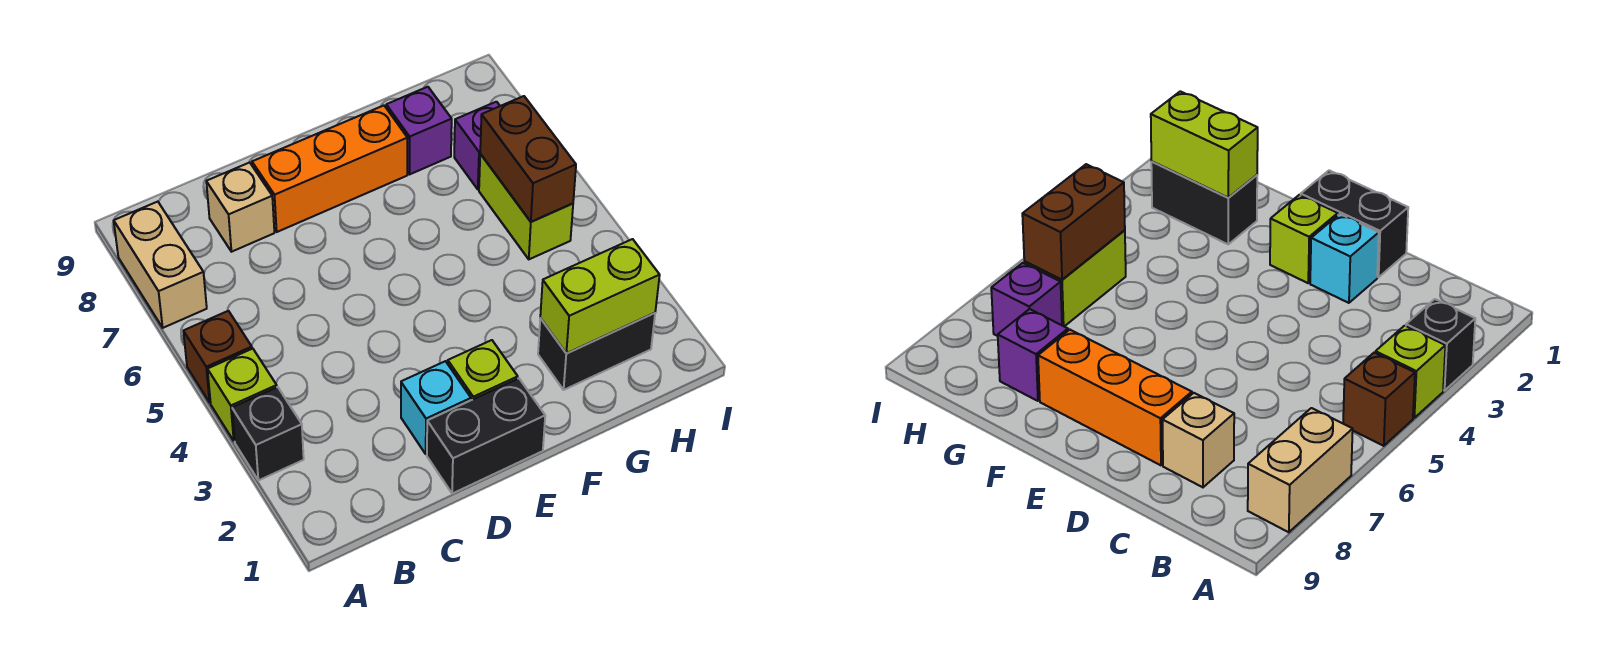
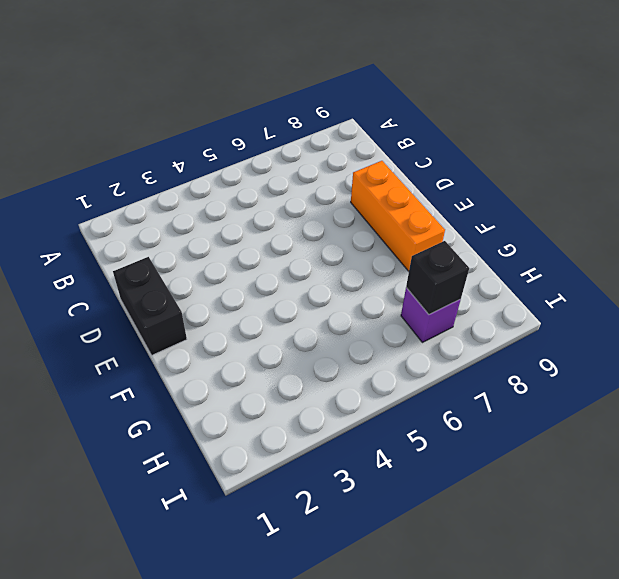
black brick H7 level 2 -> black brick A3 level 1
none -> lime brick A4 level 1
none -> brown brick A5 level 1
none -> tan brick A7:A8 level 1

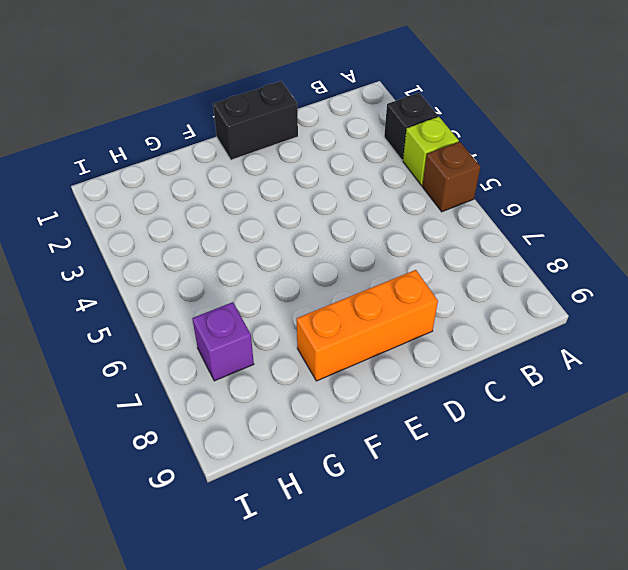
none -> tan brick A7:A8 level 1
none -> tan brick C8 level 1
none -> cyan brick D2 level 1

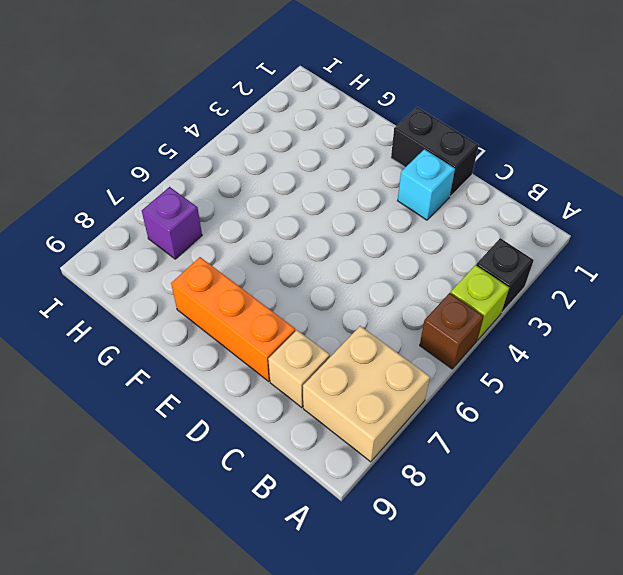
tan brick A7:B8 level 1 -> tan brick A7:A8 level 1
none -> lime brick E2 level 1
none -> black brick G2:H2 level 1
none -> purple brick G8 level 1

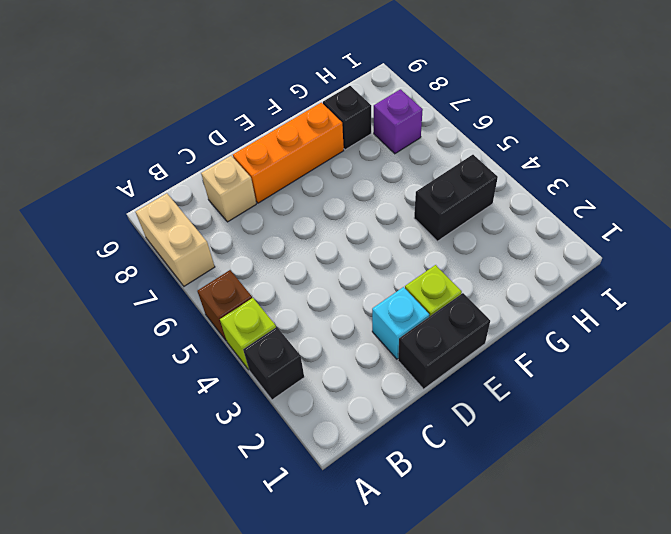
black brick G4:H4 level 1 -> black brick G2:H2 level 1
black brick G8 level 1 -> purple brick G8 level 1
none -> lime brick H5:H6 level 1
none -> lime brick G2:H2 level 2
none -> brown brick H5:H6 level 2

